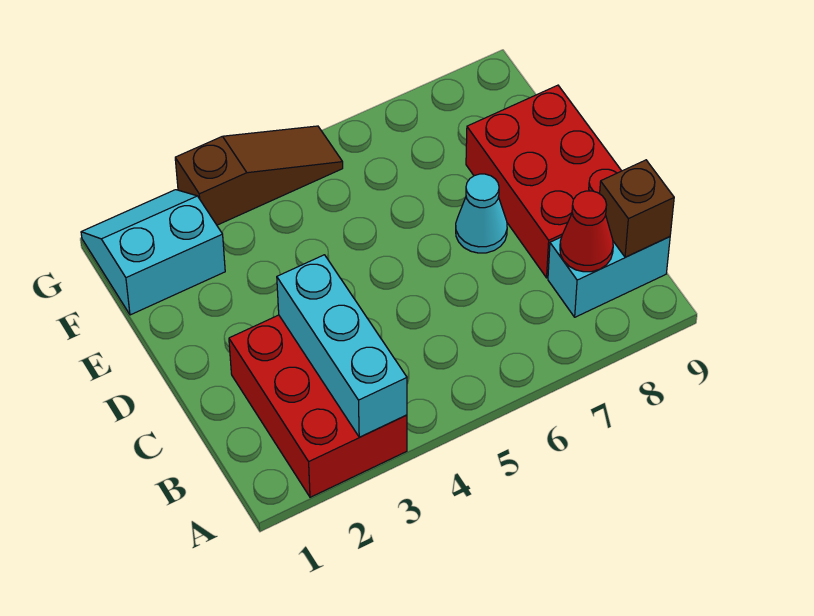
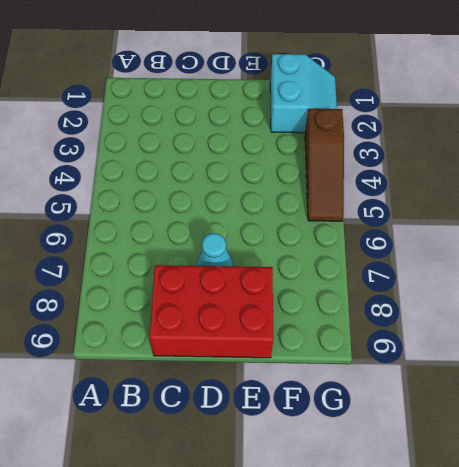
none -> red brick A2:C3 level 1
none -> cyan brick B8:B9 level 1

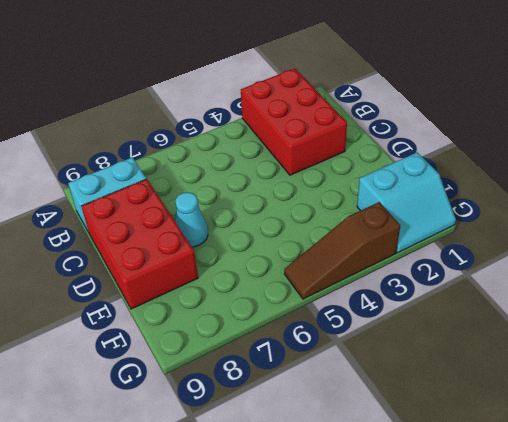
none -> cyan brick A3:C3 level 2
none -> red cone B8 level 2

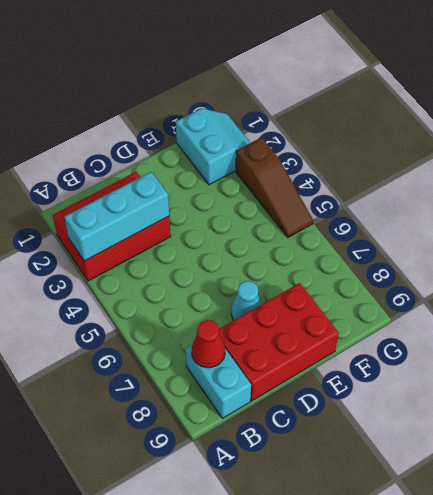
none -> brown brick B9 level 2

